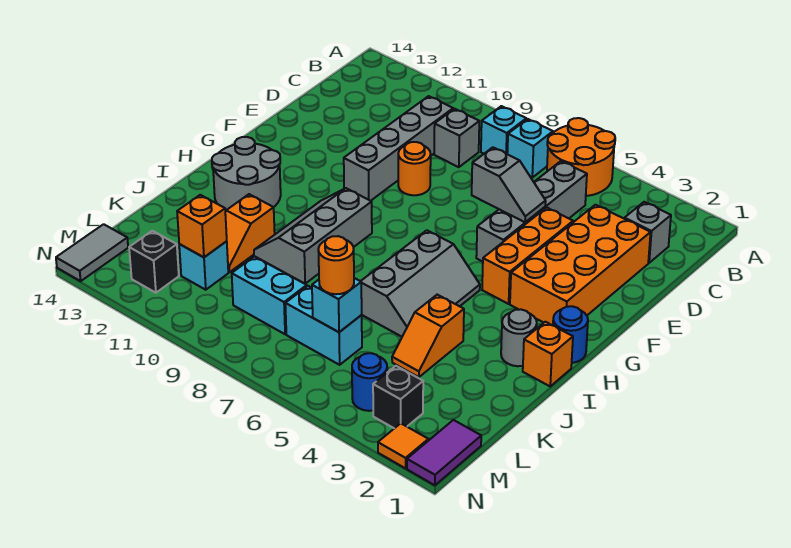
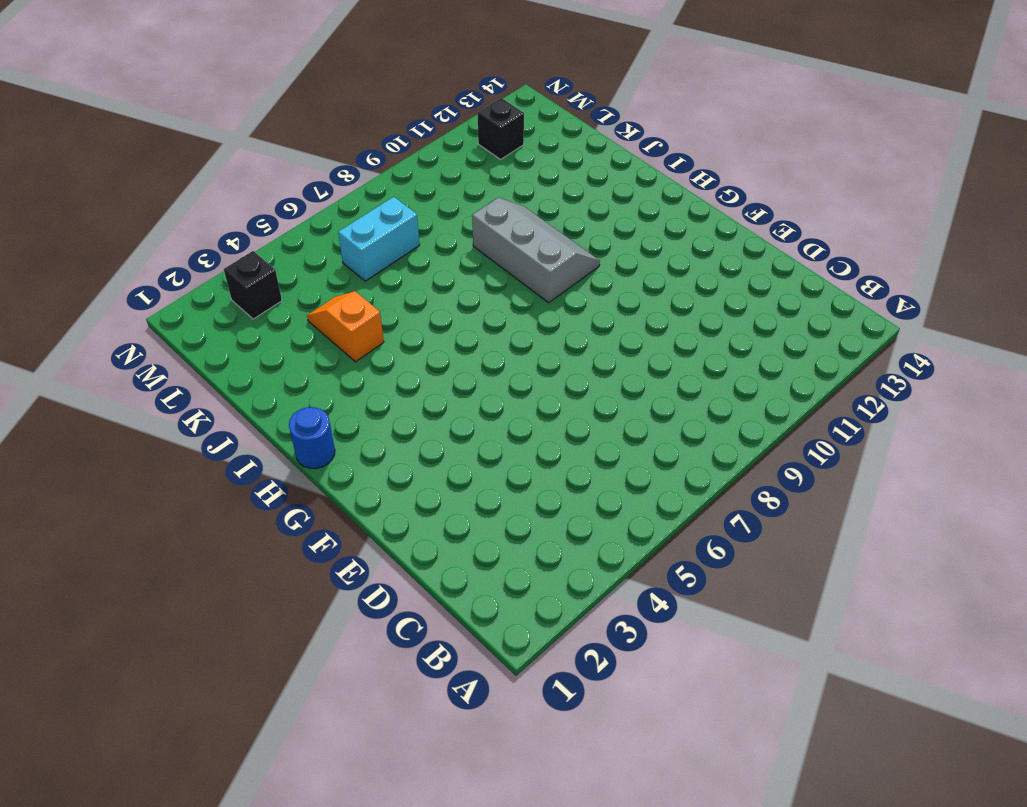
none -> orange round brick A5:B6 level 1
none -> cyan brick B7 level 1
none -> cyan brick B8 level 1
none -> grey brick C2 level 1

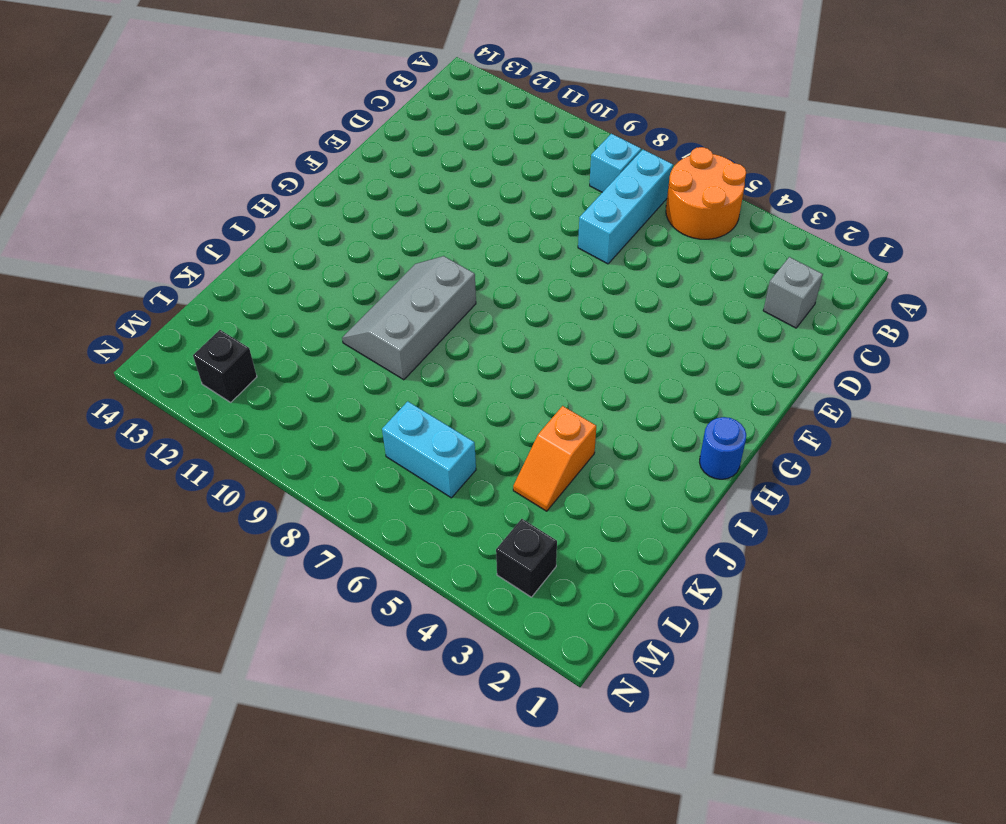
cyan brick B7:D7 level 1 -> cyan brick B7 level 1
none -> grey brick C5:F5 level 1
none -> grey brick C9 level 1
none -> grey brick C10:F10 level 1
none -> orange brick D2:G3 level 1

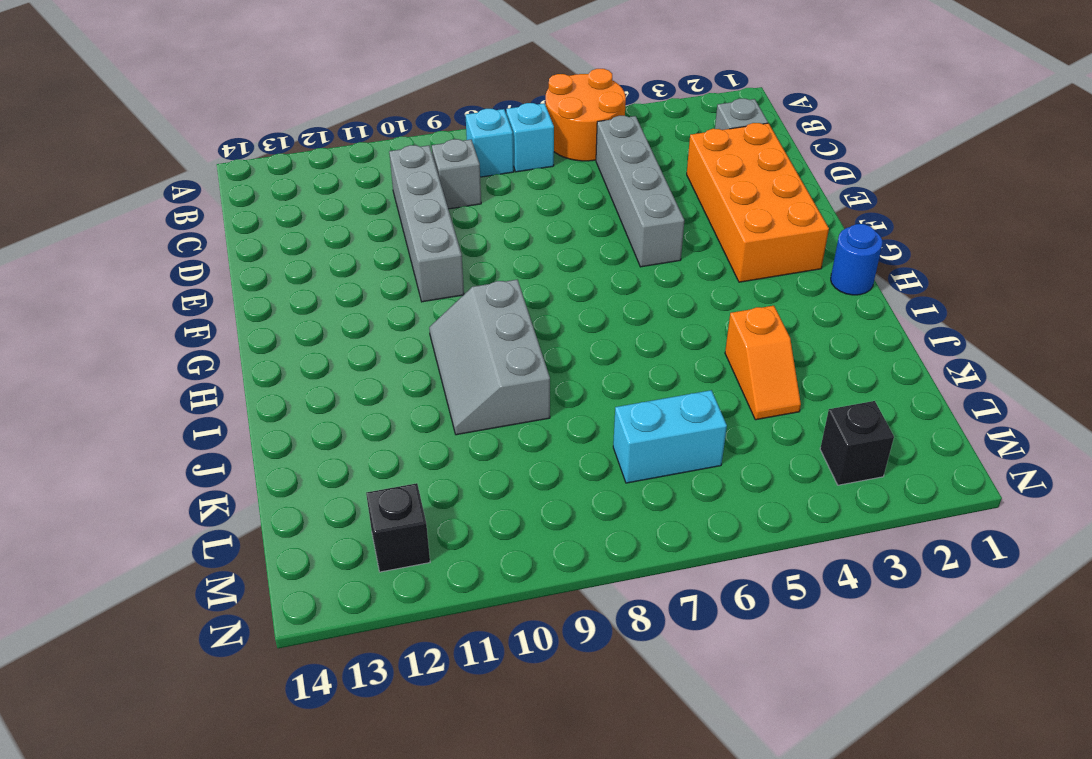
none -> orange brick E4:G4 level 1
none -> orange round brick E9 level 1
none -> grey slope H5:J6 level 1 top 6
none -> grey round brick H12:I13 level 1

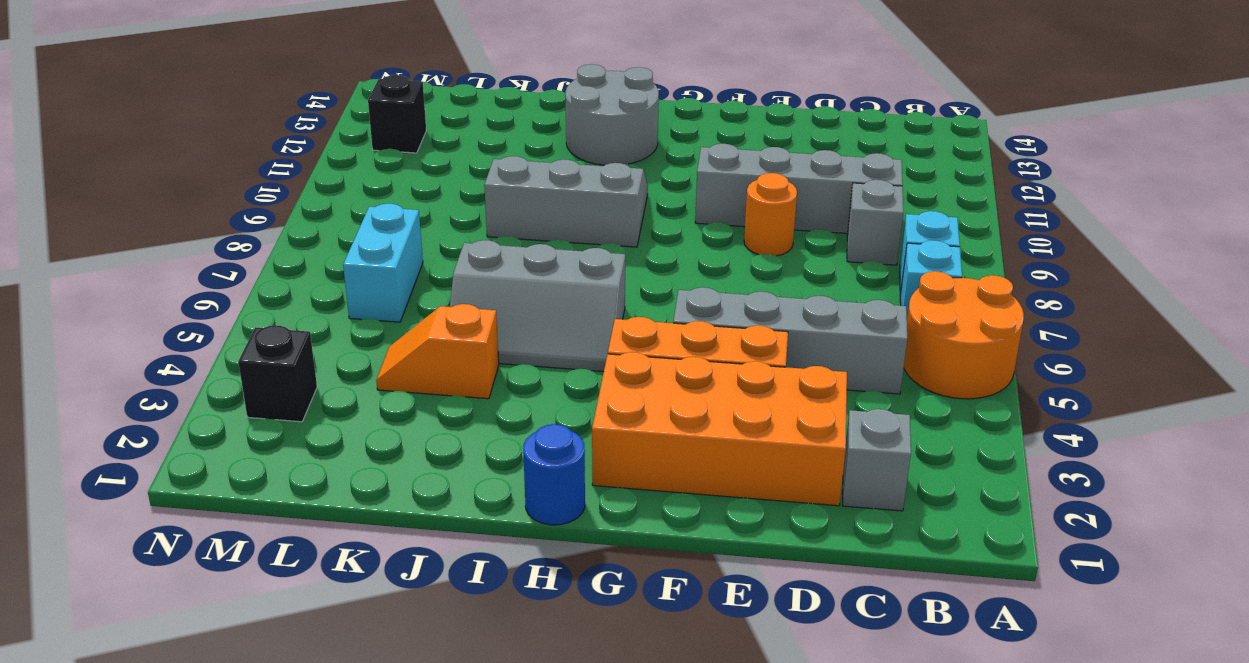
none -> orange brick I1 level 1
none -> grey round brick I2 level 1
none -> orange slope J11:K11 level 1 top J
none -> cyan brick L8:L9 level 1

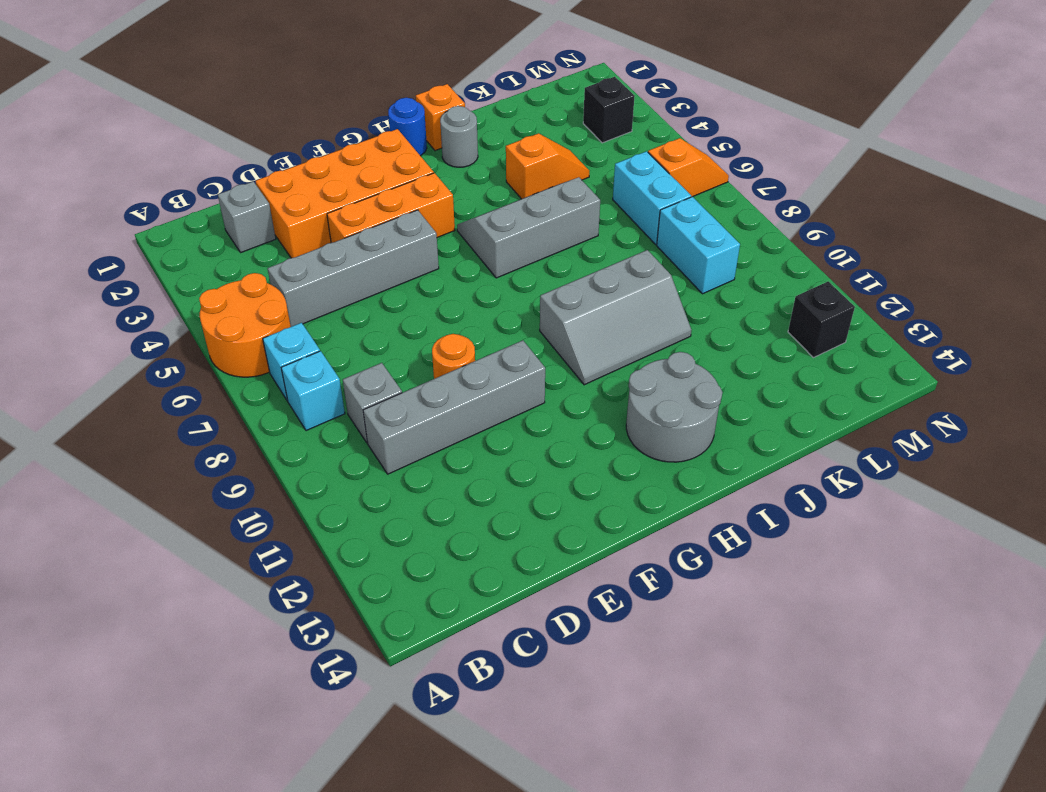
orange slope M6:N6 level 1 top M -> orange slope J11:K11 level 1 top J
none -> cyan brick L11 level 1
none -> purple tile M1:N1 level 1
none -> blue round brick M4 level 1
none -> grey tile M14:N14 level 1

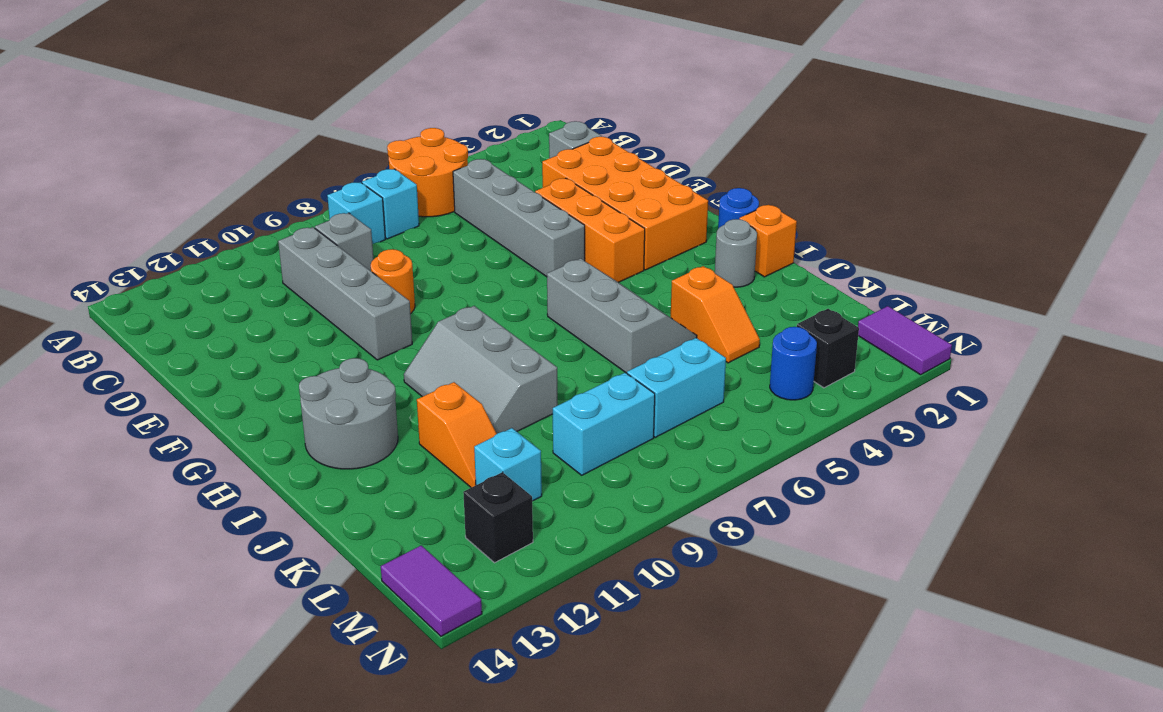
purple tile M14:N14 level 1 -> grey tile M14:N14 level 1
none -> orange tile N2 level 1
none -> grey slope E5:E6 level 2 top 6
none -> cyan brick L6 level 2
none -> orange brick L11 level 2

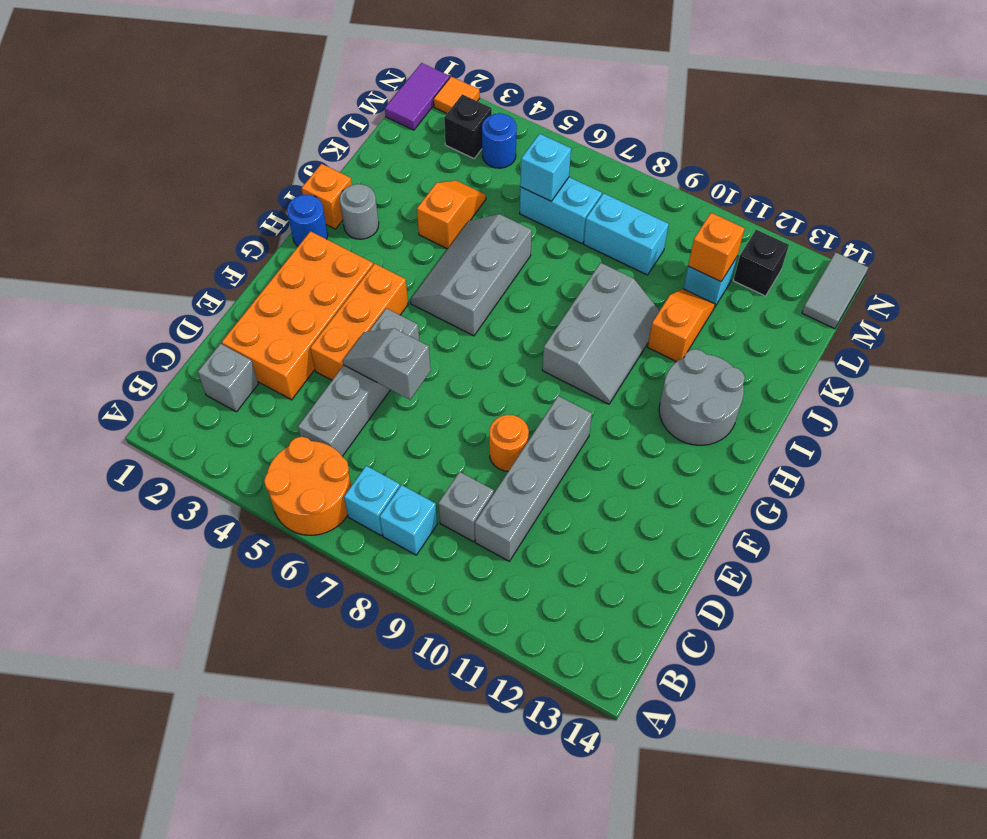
none -> orange round brick L6 level 3

